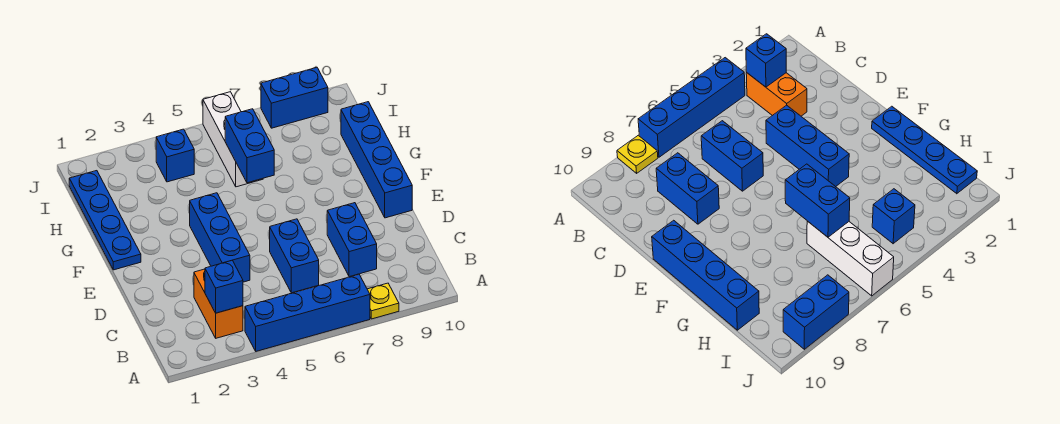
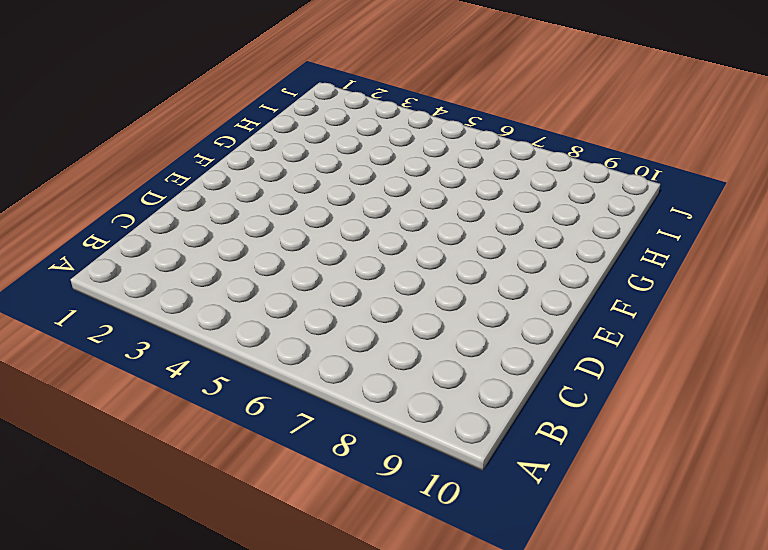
none -> blue brick A4:A7 level 1
none -> yellow plate A8 level 1
none -> orange brick B3:C3 level 1

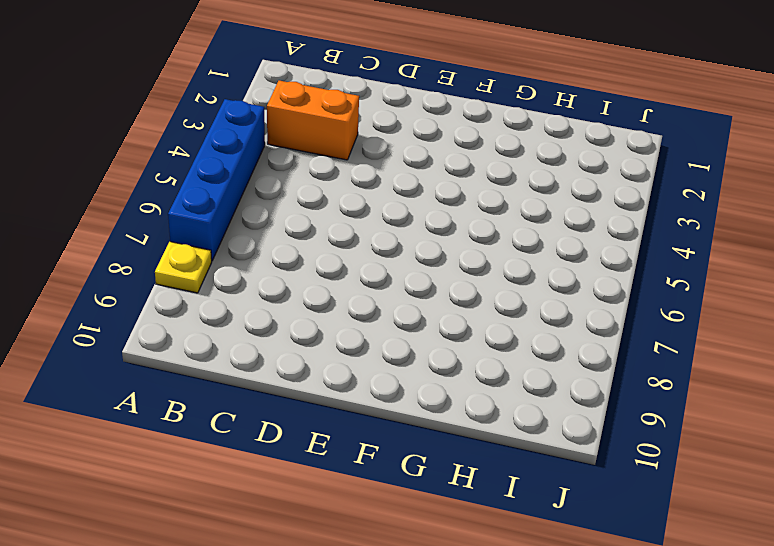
none -> blue brick C6:D6 level 1
none -> blue brick C8:D8 level 1
none -> blue brick D4:F4 level 1

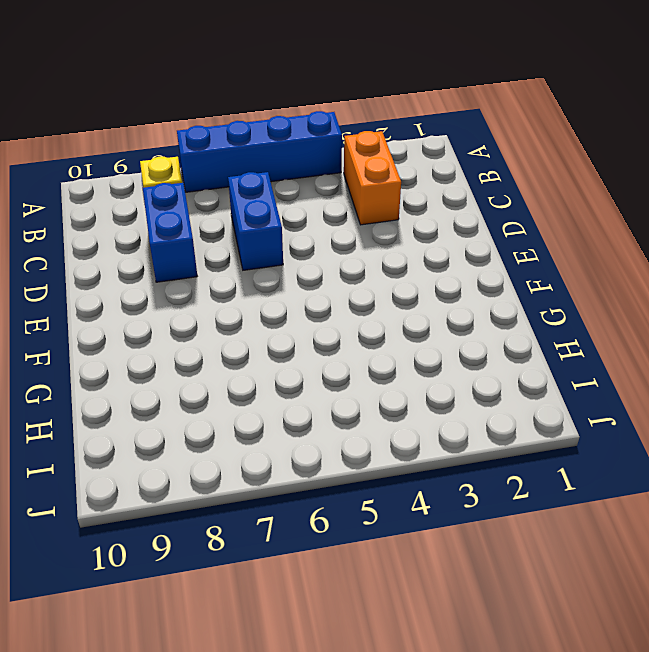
none -> blue brick D4:F4 level 1
none -> blue brick E10:H10 level 1
none -> blue plate F1:I1 level 1

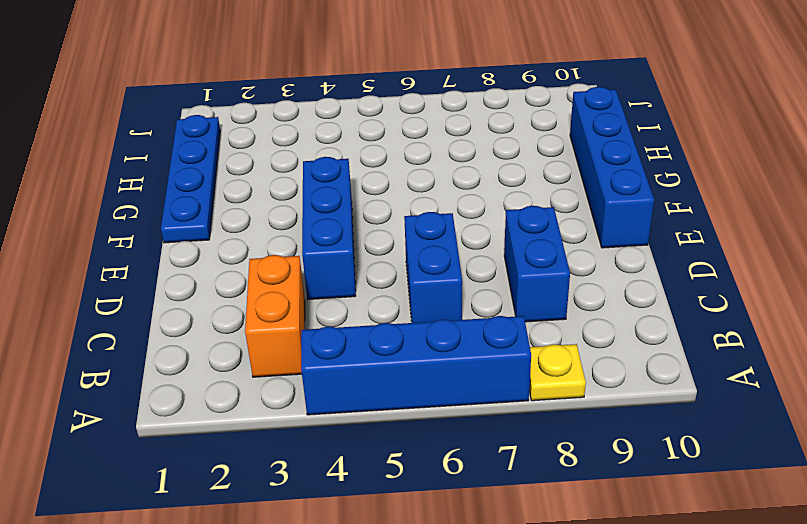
none -> white brick H6:J6 level 1
none -> blue brick I4 level 1
none -> blue brick J8:J9 level 1

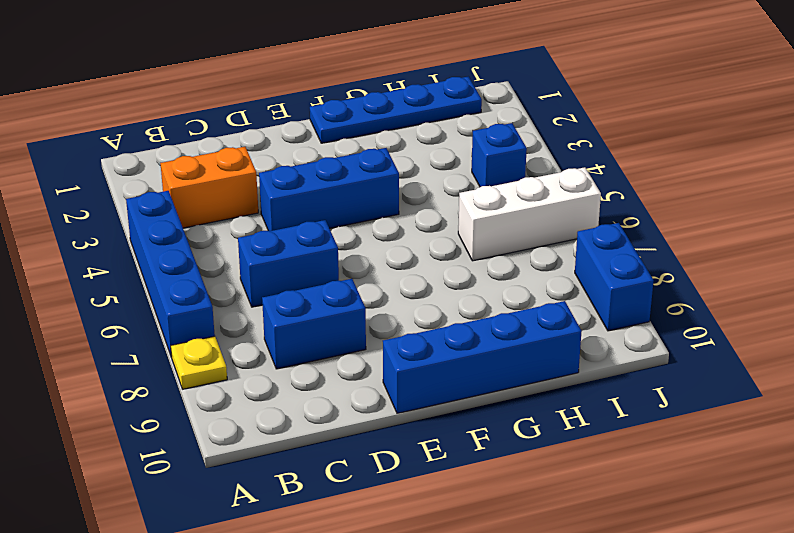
none -> blue brick B3 level 2
none -> blue brick G6:H6 level 2

